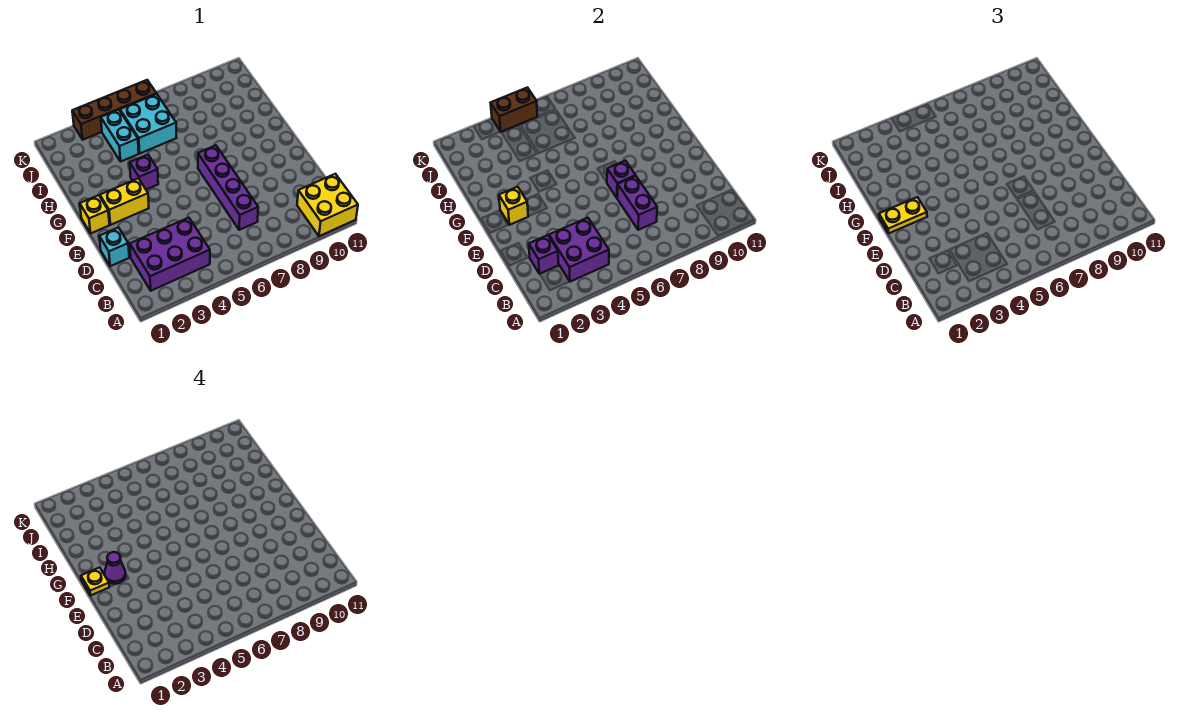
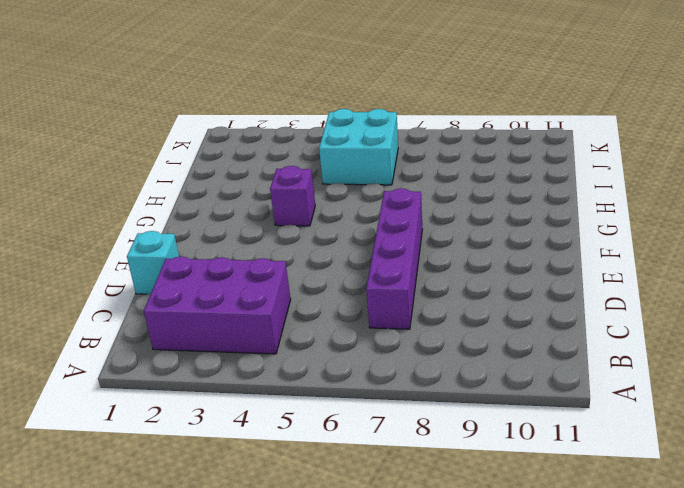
none -> yellow brick A10:B11 level 1
none -> yellow brick F1 level 1
none -> yellow brick F2:F3 level 1

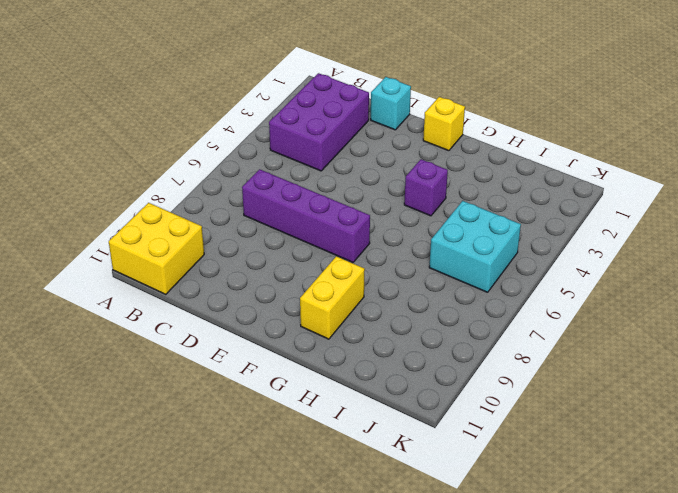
yellow brick G9:G10 level 1 -> yellow brick F2:F3 level 1
none -> cyan brick I4:J4 level 1
none -> brown brick K3:K6 level 1
none -> purple brick B3:C4 level 2

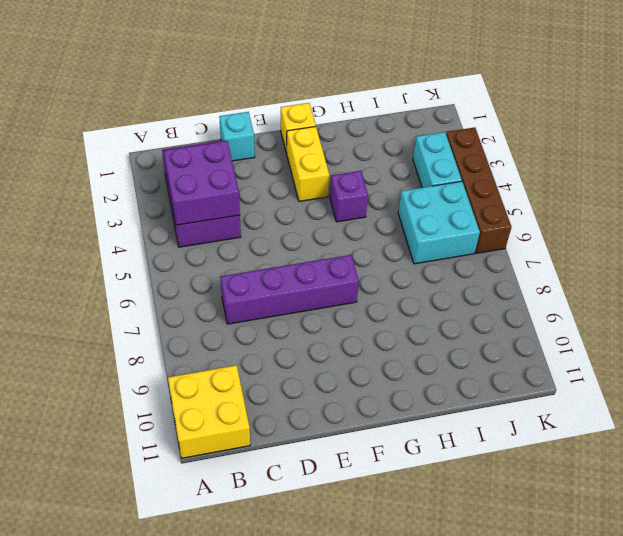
cyan brick J3:J4 level 1 -> cyan brick I4:J4 level 1
none -> purple brick C2 level 2
none -> purple brick C7:D7 level 2
none -> purple brick E7 level 2

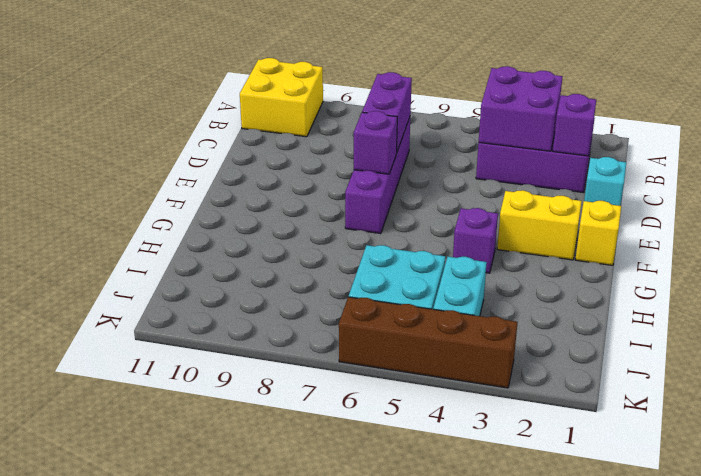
none -> yellow brick F2 level 2
none -> brown brick K4:K5 level 2
none -> yellow plate F1:F2 level 3

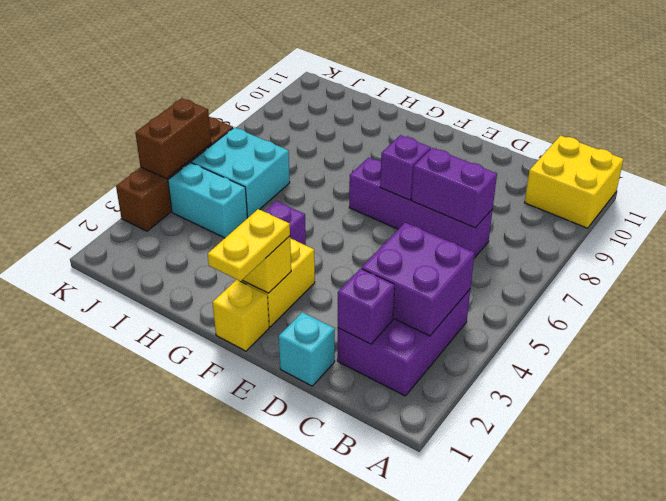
none -> yellow plate F1 level 4
none -> purple cone F2 level 4

